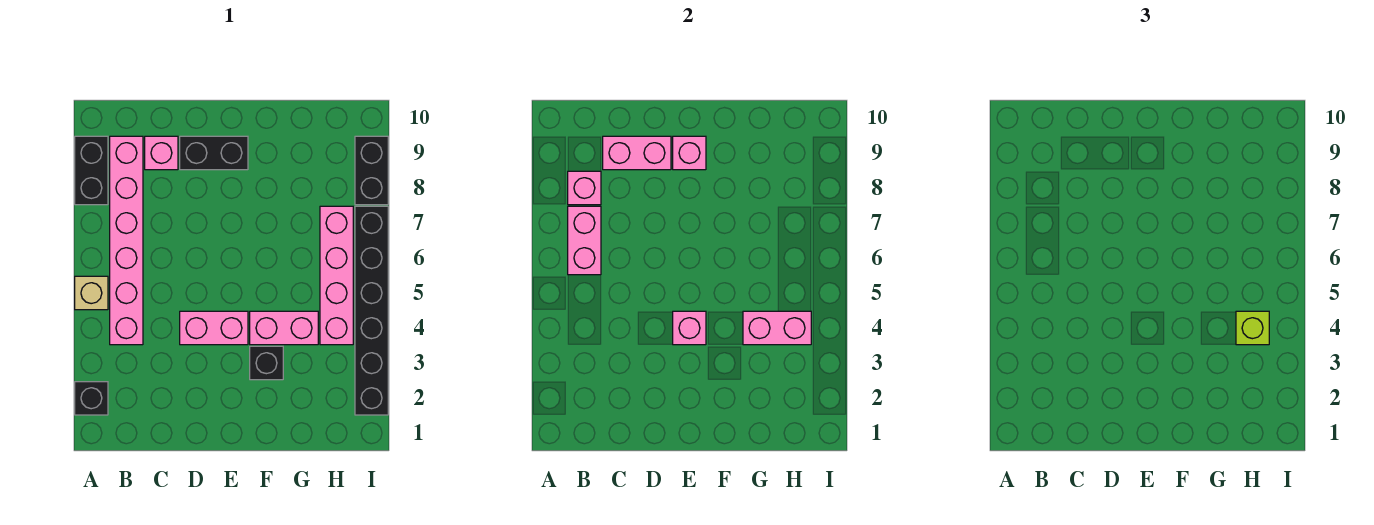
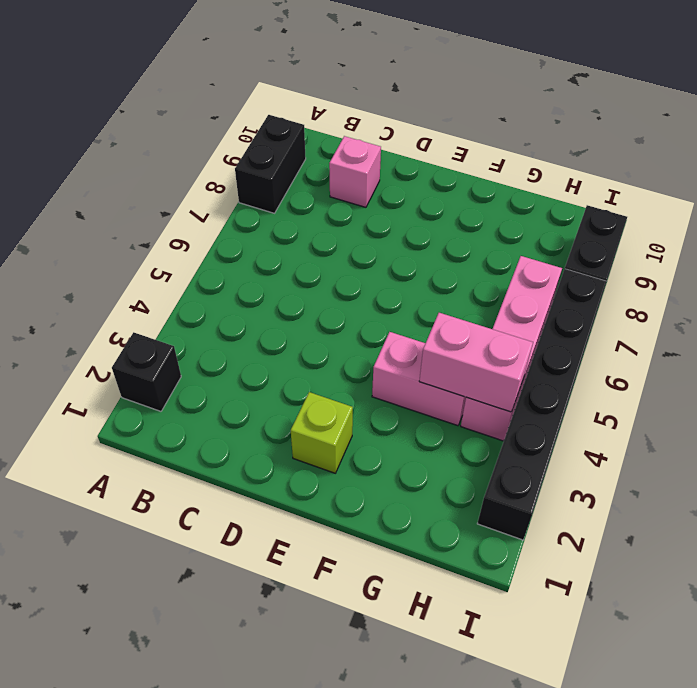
lime brick E2 level 1 -> lime brick H4 level 3
none -> tan brick A5 level 1
none -> pink brick B4:B9 level 1
none -> pink brick D4:E4 level 1

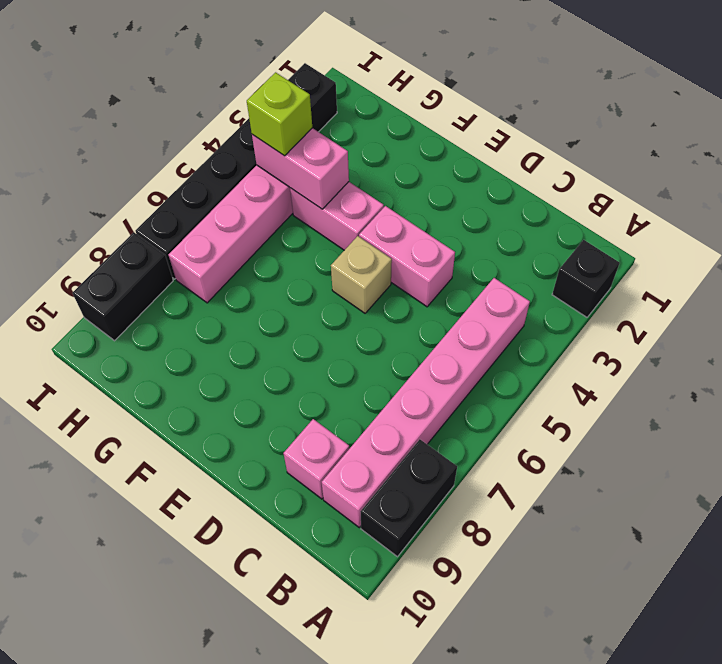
tan brick E5 level 1 -> tan brick A5 level 1
none -> black brick D9:E9 level 1
none -> black brick F3 level 1
none -> pink brick B6:B7 level 2

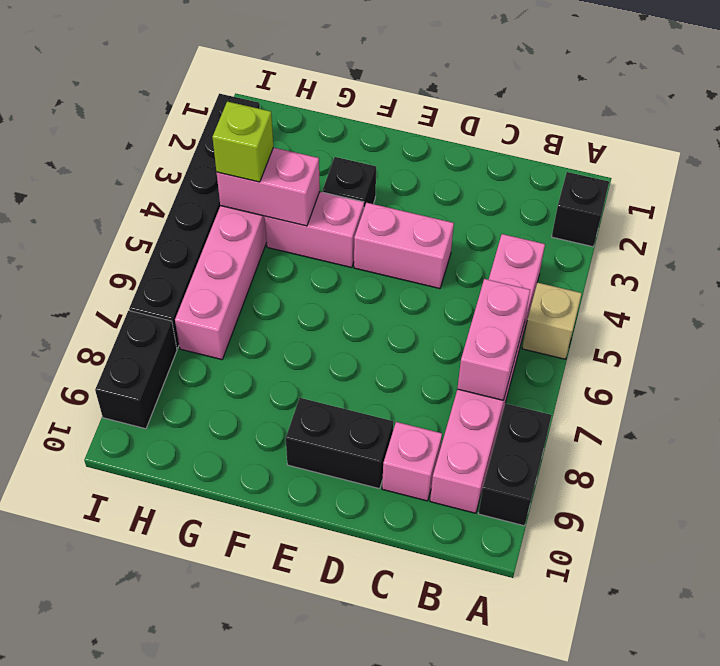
none -> pink brick B8 level 2
none -> pink brick C9:D9 level 2
none -> pink brick E4 level 2

